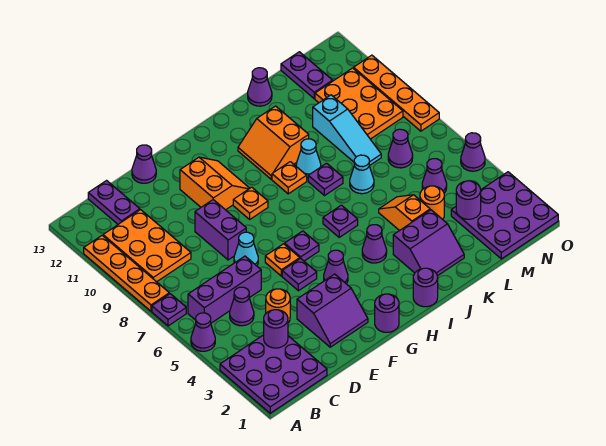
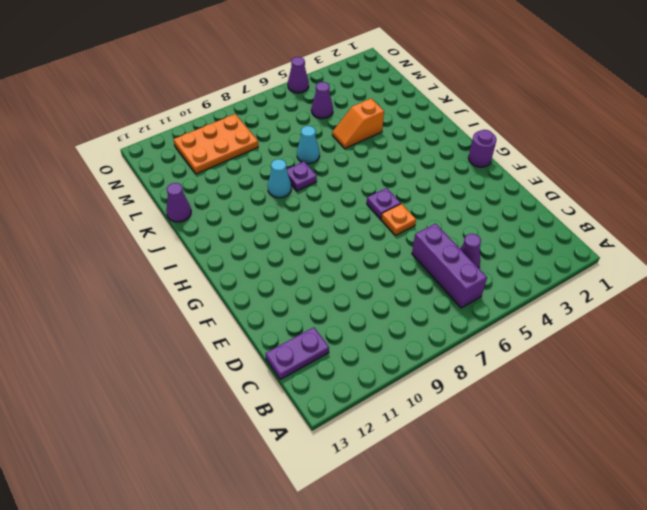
none -> purple plate A1:C3 level 1
none -> purple cone A5 level 1
none -> purple plate A7 level 1
none -> orange plate A8:A11 level 1

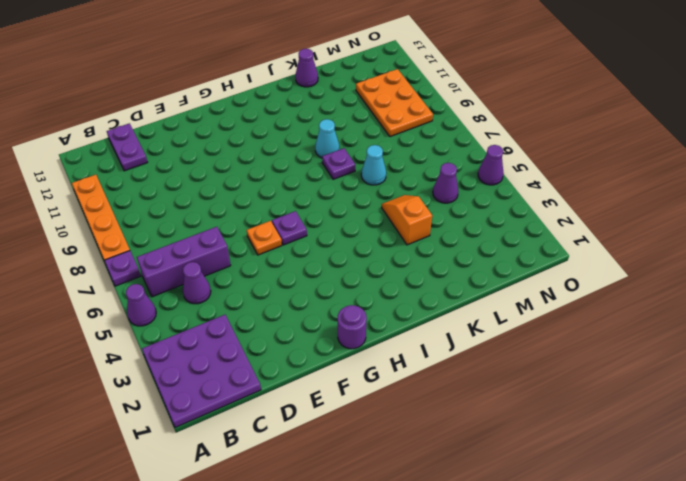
none -> orange plate B9:C11 level 1
none -> orange round brick D4 level 1
none -> purple slope E2:F3 level 1 top 3
none -> cyan cone E7 level 1

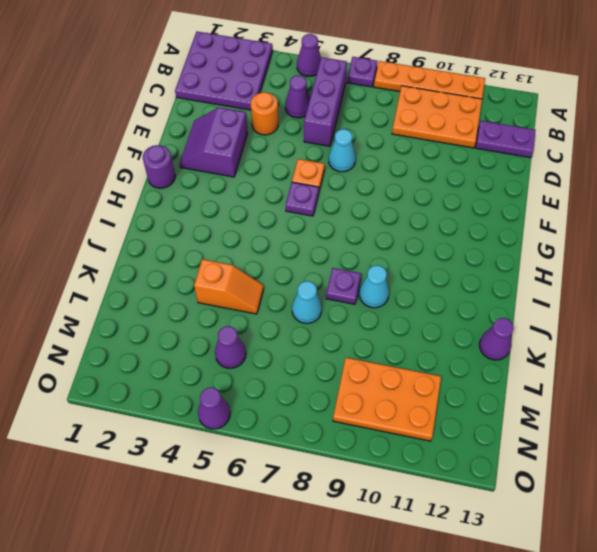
none -> purple brick E8:E9 level 1
none -> purple cone E13 level 1
none -> purple plate F5 level 1
none -> orange slope F10:G11 level 1 top F

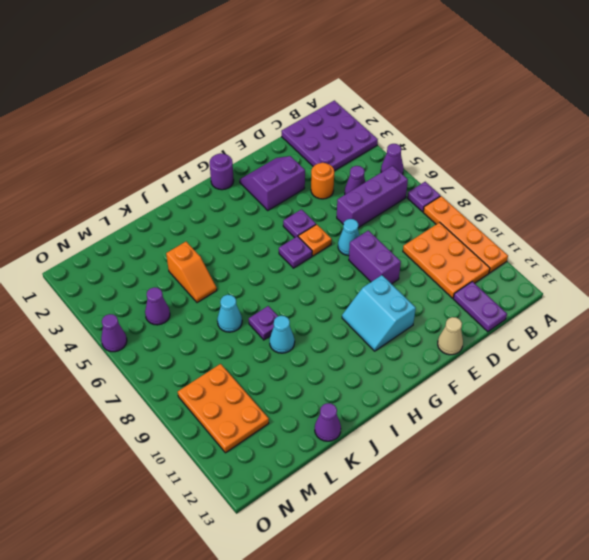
tan cone E13 level 1 -> purple cone E13 level 1
cyan slope F10:G11 level 1 top F -> orange slope F10:G11 level 1 top F
none -> purple cone G4 level 1
none -> orange plate G9 level 1
none -> purple round brick I1 level 1
none -> purple cone I4 level 1

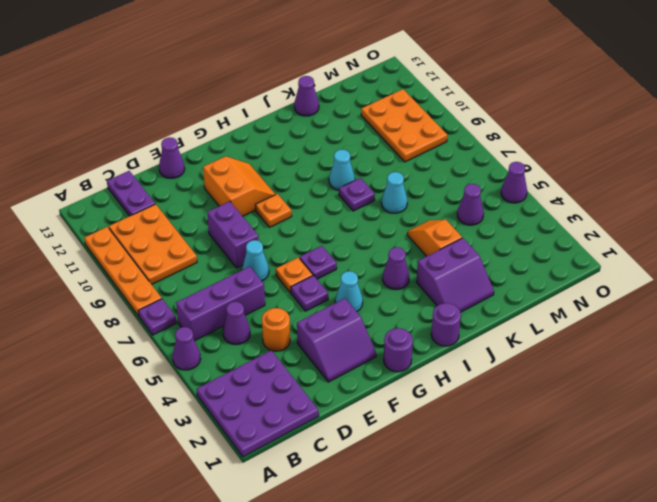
cyan cone G4 level 1 -> purple cone G4 level 1
none -> purple plate I6 level 1
none -> orange plate I9 level 1
none -> orange slope I10:J11 level 1 top J
none -> orange round brick L4 level 1

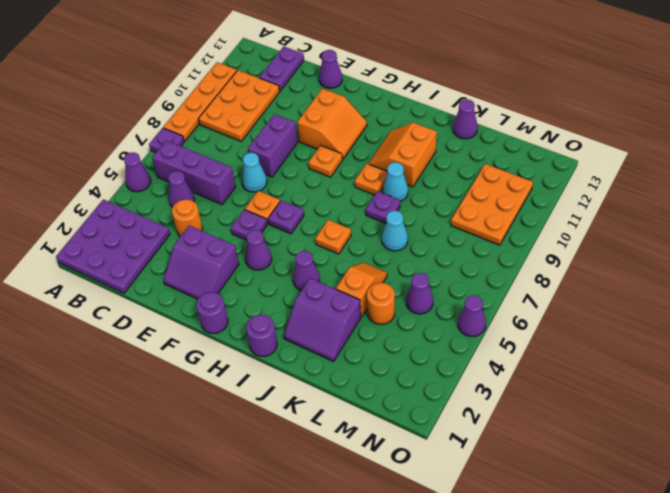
orange plate I6 level 1 -> purple plate I6 level 1
none -> cyan slope L8:L10 level 1 top 10
none -> purple plate M1:O3 level 1
none -> purple cone M7 level 1
none -> purple plate M12:M13 level 1

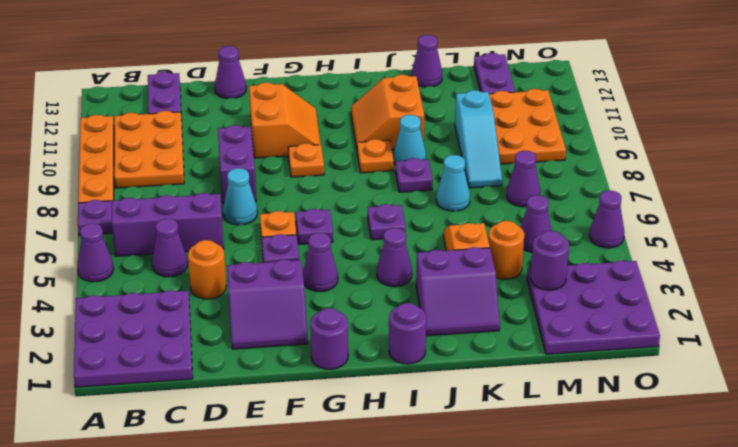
none -> orange plate O8:O11 level 1
none -> purple round brick C3 level 2

